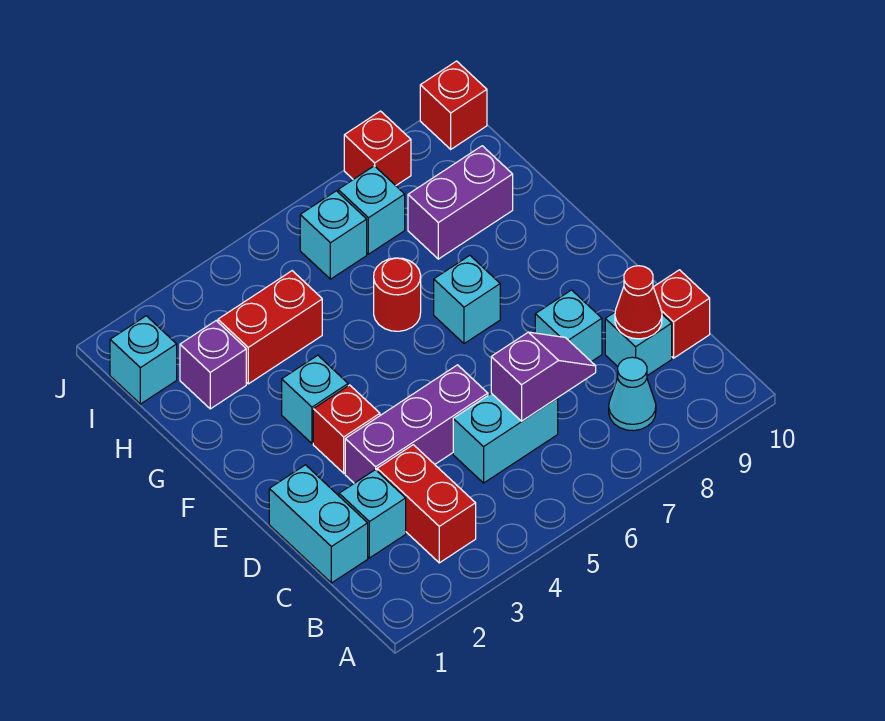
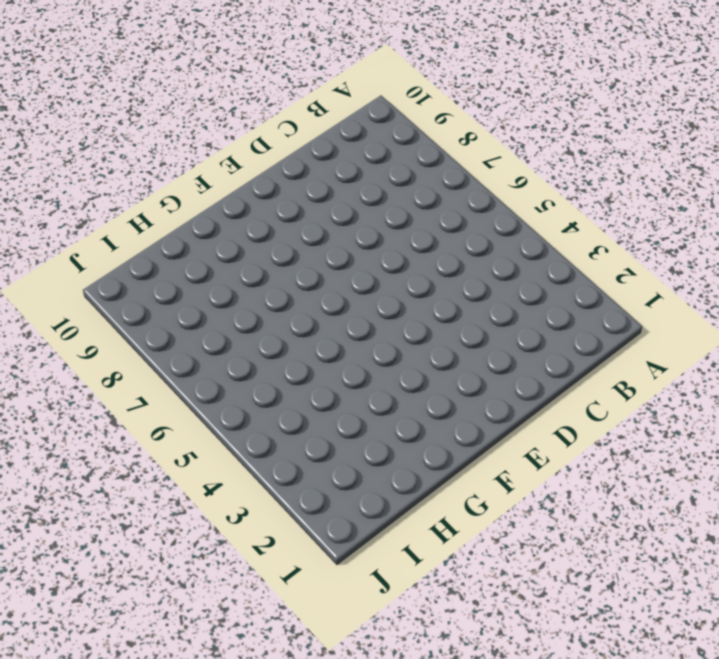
none -> red brick B3:C3 level 1
none -> cyan cone B8 level 1
none -> cyan brick C1:D1 level 1

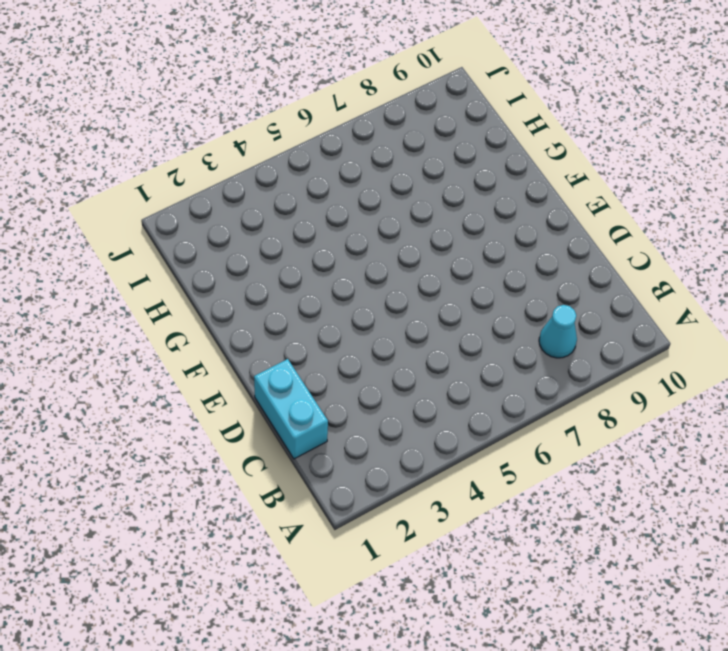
none -> red brick B3:C3 level 1
none -> cyan brick C2 level 1
none -> cyan brick C5:C6 level 1

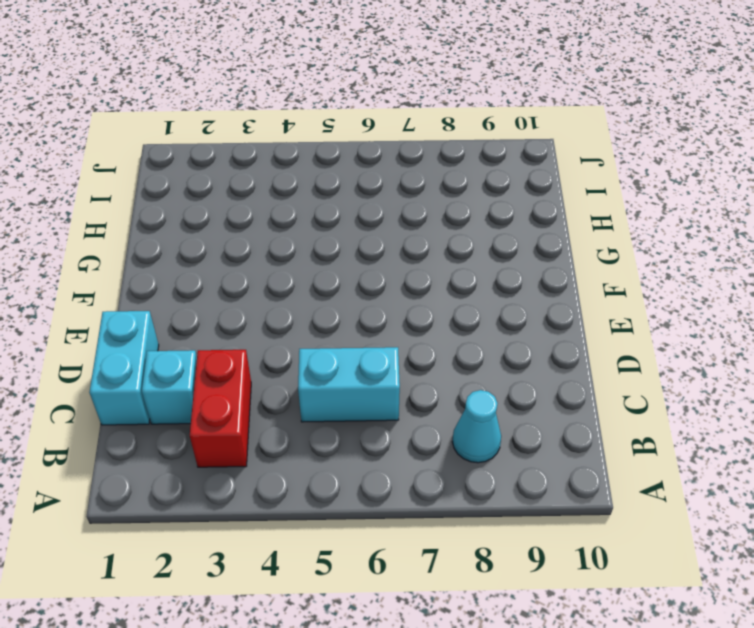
none -> cyan brick C9 level 1
none -> red brick C10 level 1
none -> purple brick D3:D5 level 1

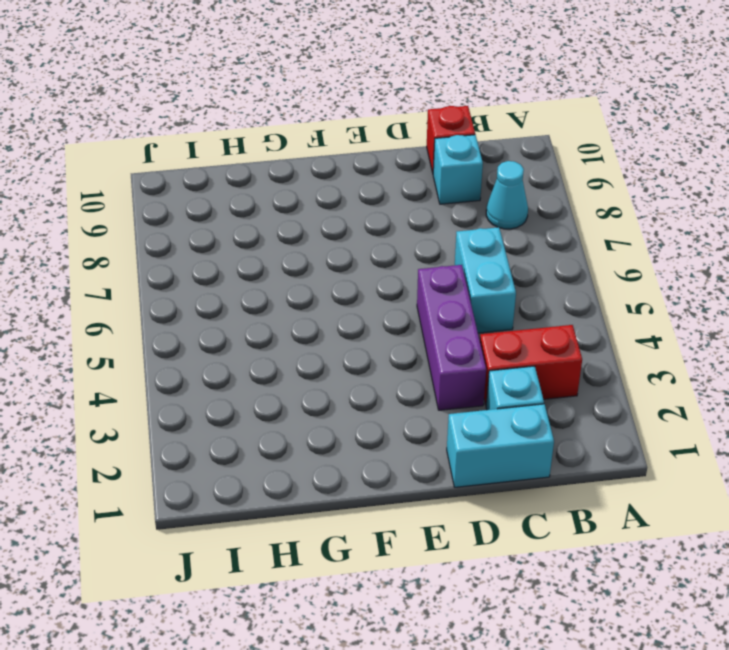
none -> cyan brick D8 level 1
none -> red brick E3 level 1
none -> cyan brick F3 level 1

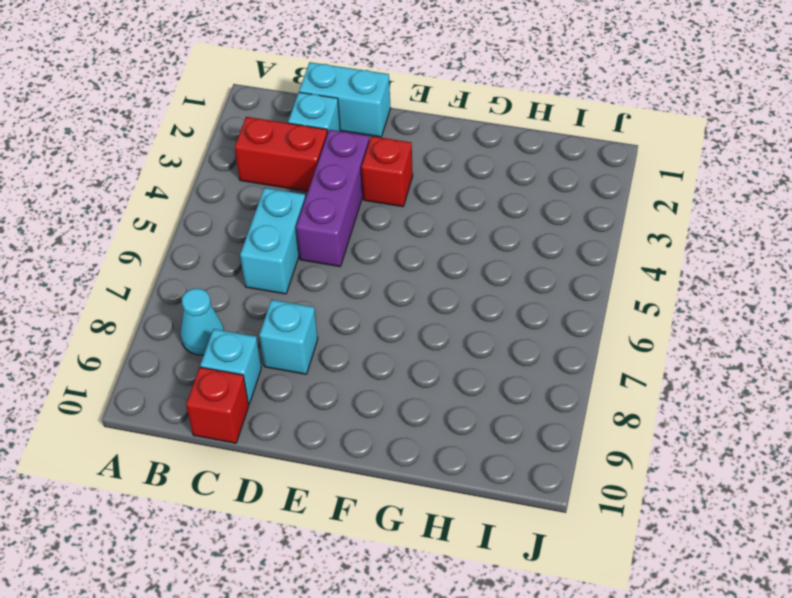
none -> cyan brick F3 level 1
none -> cyan brick F7 level 1
none -> red round brick G6 level 1

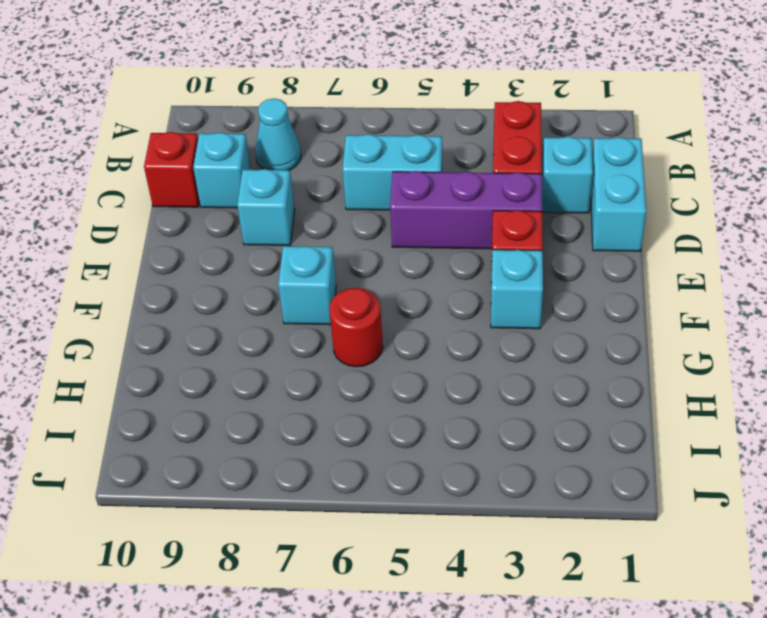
none -> purple brick H2 level 1
none -> red brick H3:H4 level 1
none -> purple brick H8:H9 level 1

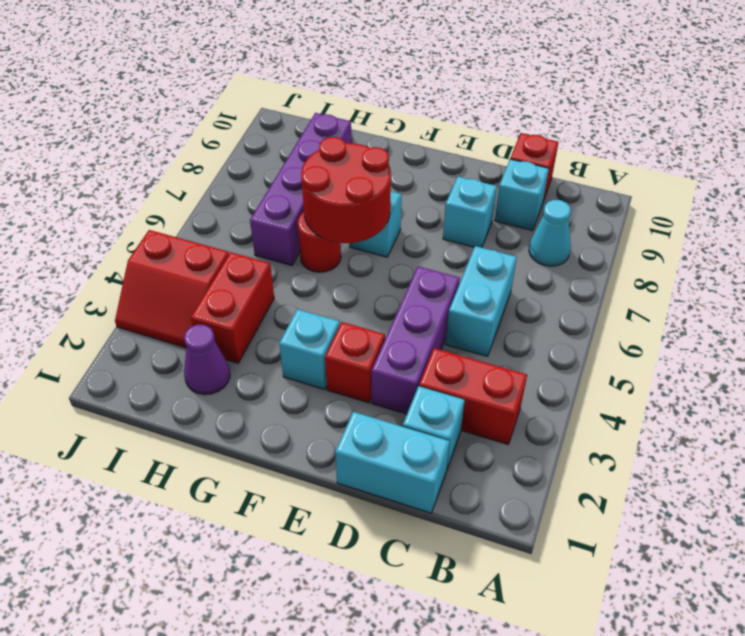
red round brick F6:G7 level 2 -> none
purple cone H2 level 1 -> purple brick H2 level 1
purple brick H6:H9 level 1 -> purple brick H8:H9 level 1
red slope I3:J4 level 1 top 4 -> none
none -> cyan brick I1 level 1
none -> cyan brick I6 level 1
none -> cyan brick I7 level 1

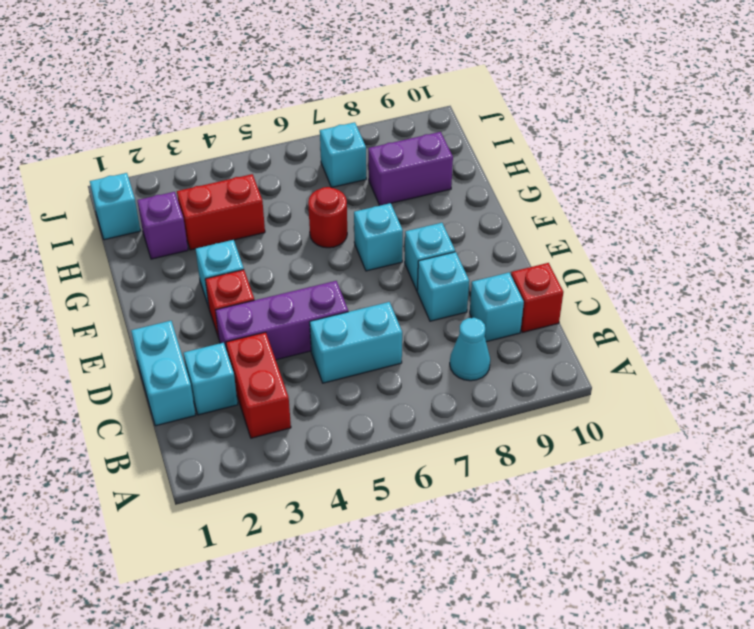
cyan brick E8 level 1 -> cyan brick I6 level 1
none -> red brick J8 level 1
none -> red brick J10 level 1
none -> purple slope C6:C7 level 2 top 6

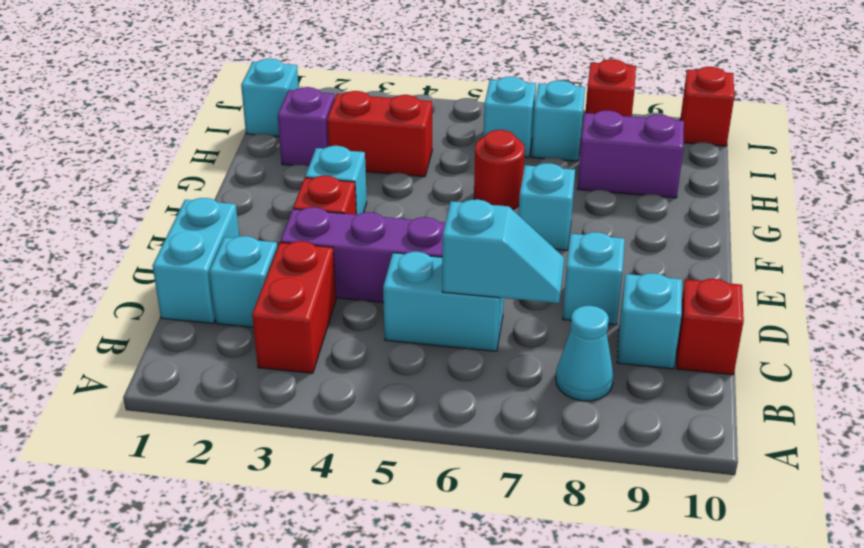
cyan slope C6:C7 level 2 top 6 -> purple slope C6:C7 level 2 top 6
none -> red cone C9 level 2

